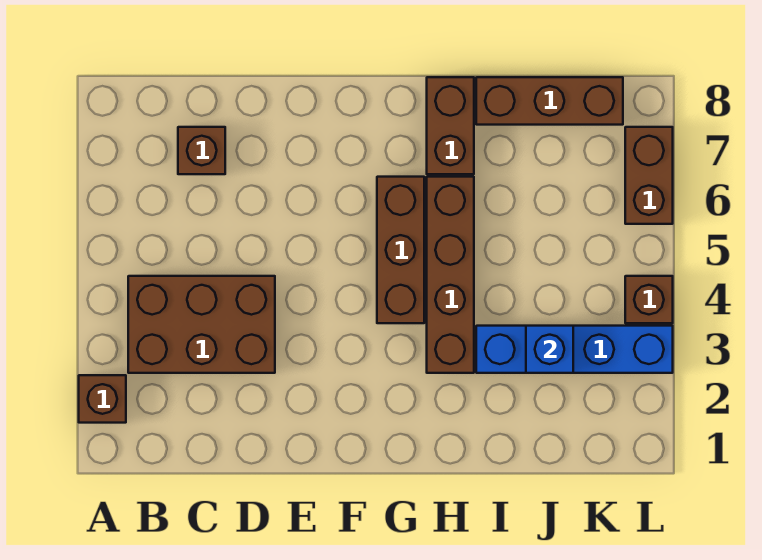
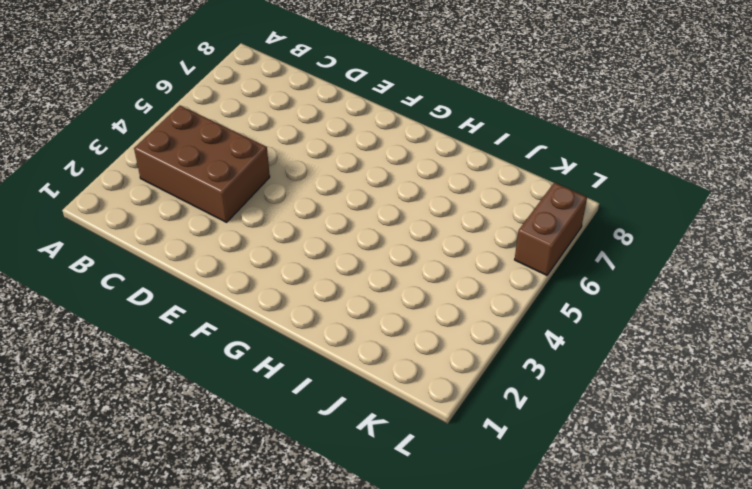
none -> brown brick A2 level 1
none -> brown brick C7 level 1

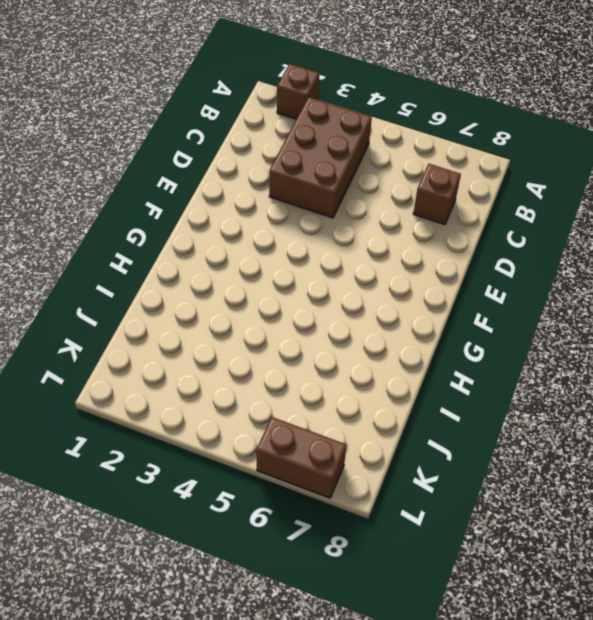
none -> brown brick G4:G6 level 1
none -> brown brick H3:H6 level 1

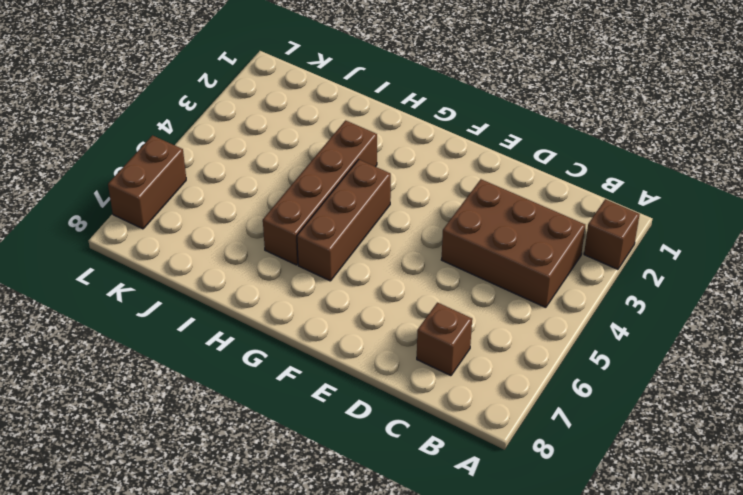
none -> brown brick H7:H8 level 1
none -> blue brick I3:L3 level 1

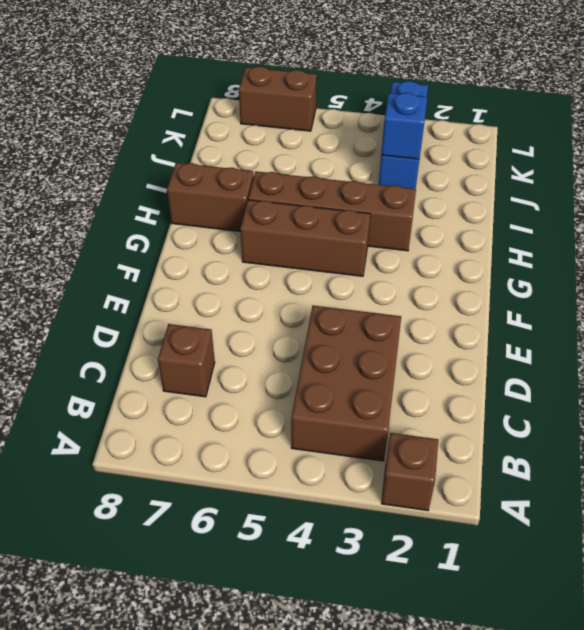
blue brick J3:L3 level 1 -> blue brick I3:L3 level 1
none -> brown brick I8:K8 level 1
none -> brown brick L4 level 1

